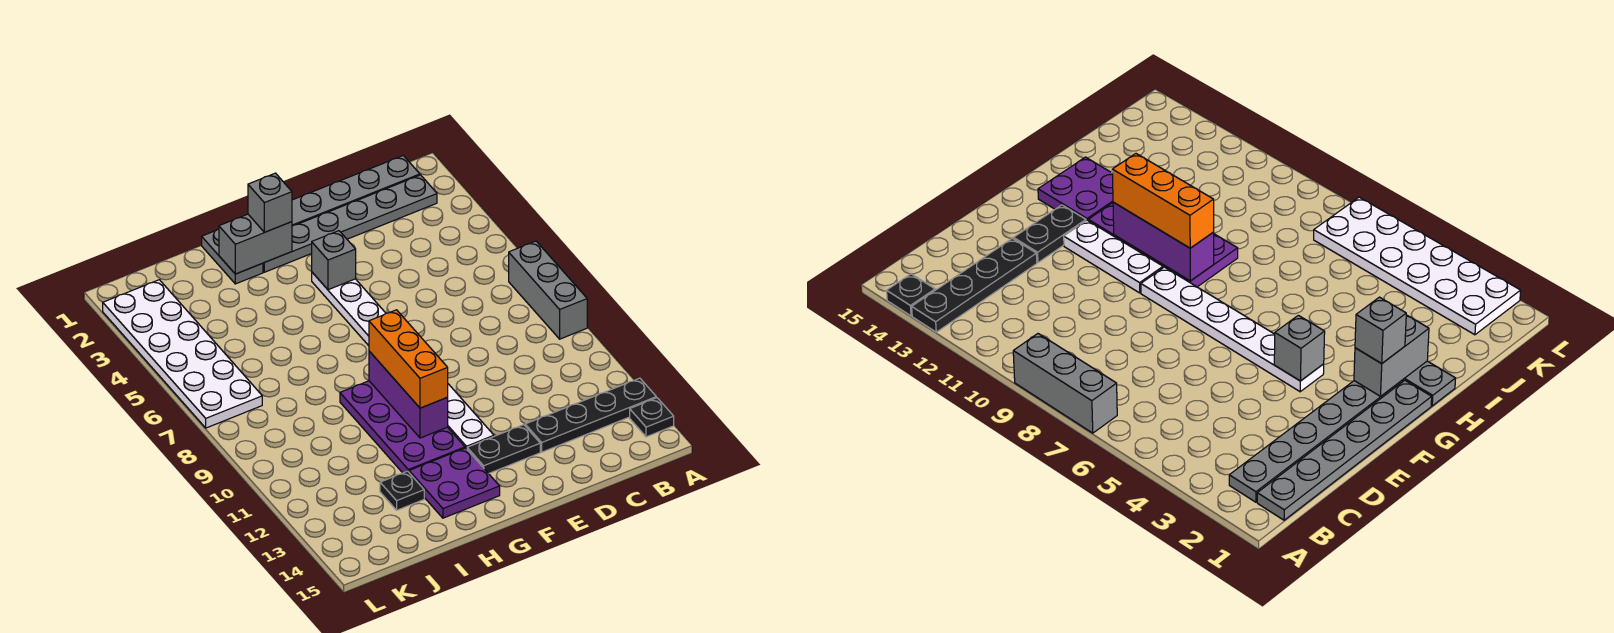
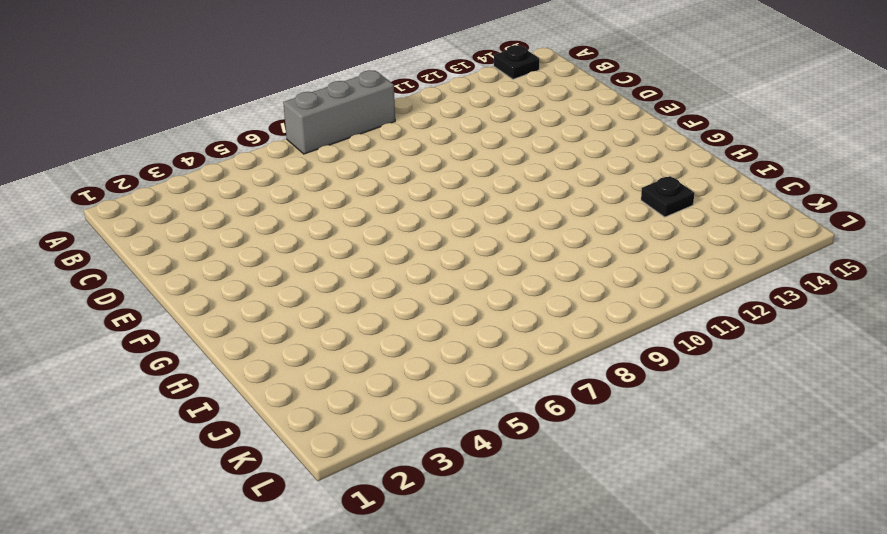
none -> black plate A13:D13 level 1
none -> grey plate B1:G1 level 1
none -> grey plate B2:G2 level 1

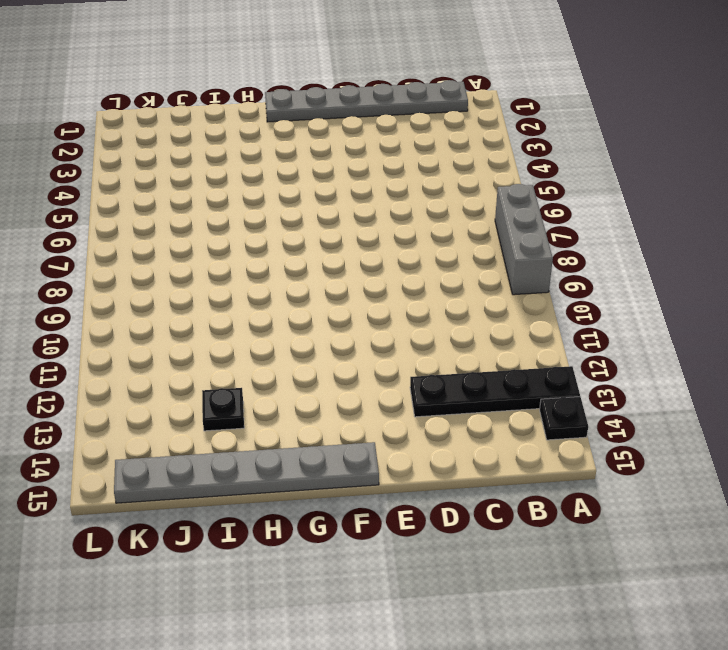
grey plate F15:K15 level 1 -> grey plate B2:G2 level 1
none -> black plate E13:F13 level 1
none -> white plate F4:F9 level 1
none -> white plate F10:F12 level 1

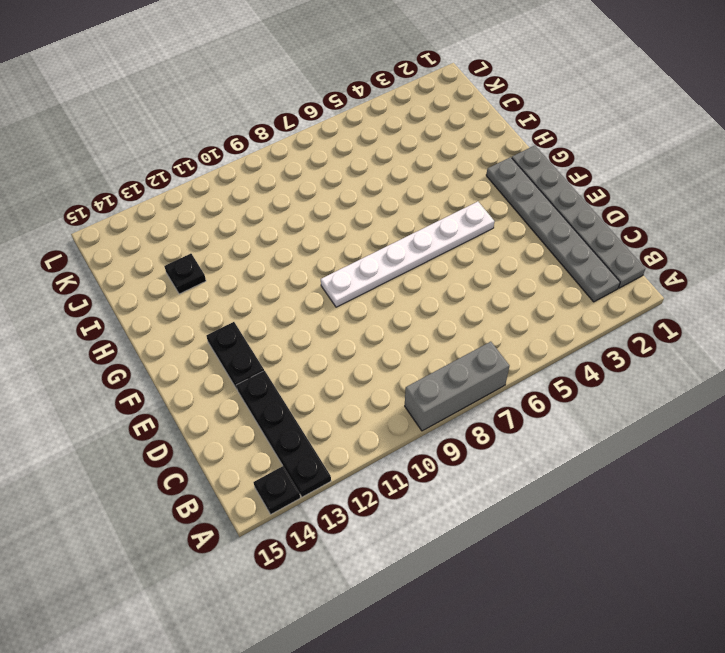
none -> white plate F10:F12 level 1
none -> purple plate G9:H12 level 1
none -> purple plate G13:H14 level 1

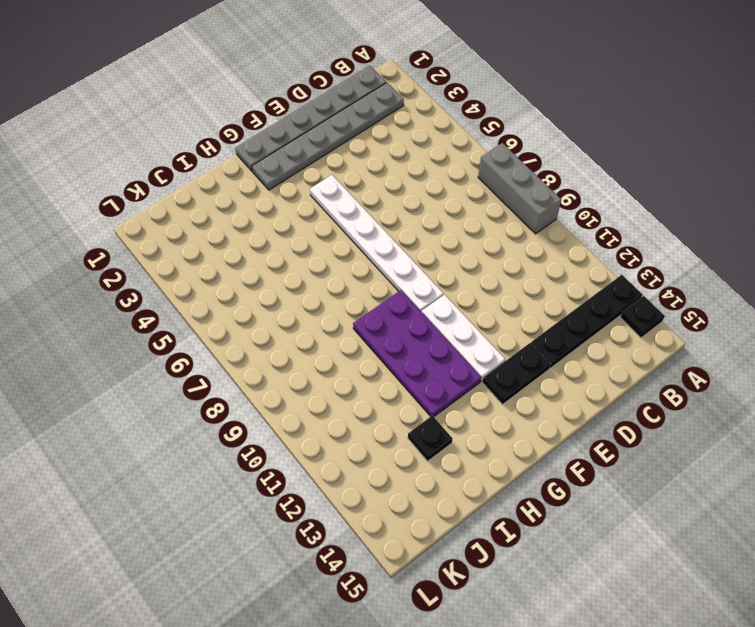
none -> purple plate G13:H14 level 1
none -> grey plate H1:H2 level 1
none -> white plate K2:L7 level 1

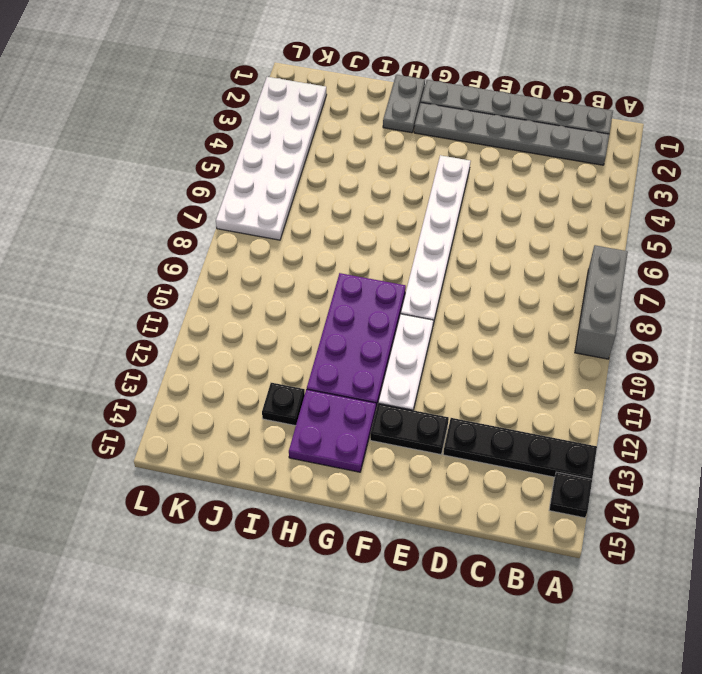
none -> grey brick F4 level 2
none -> grey brick G2:H2 level 2
none -> purple brick G9:G11 level 2

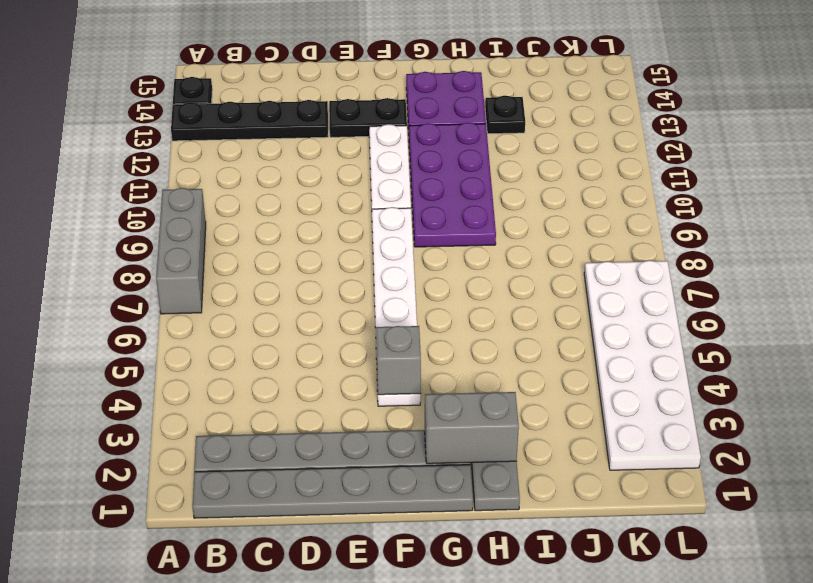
none -> purple brick G9:G11 level 2
none -> grey brick G2 level 3
none -> orange brick G9:G11 level 3

